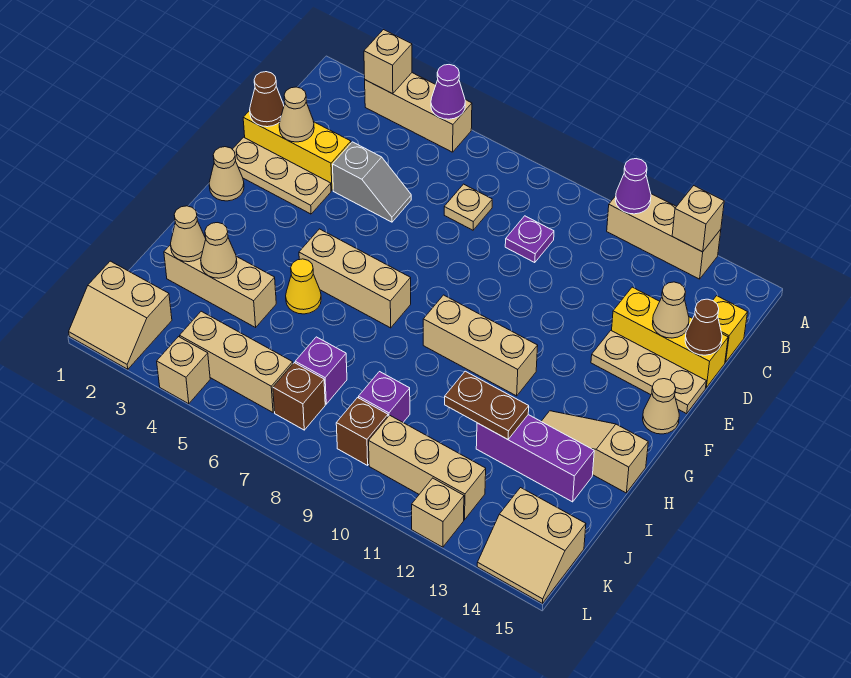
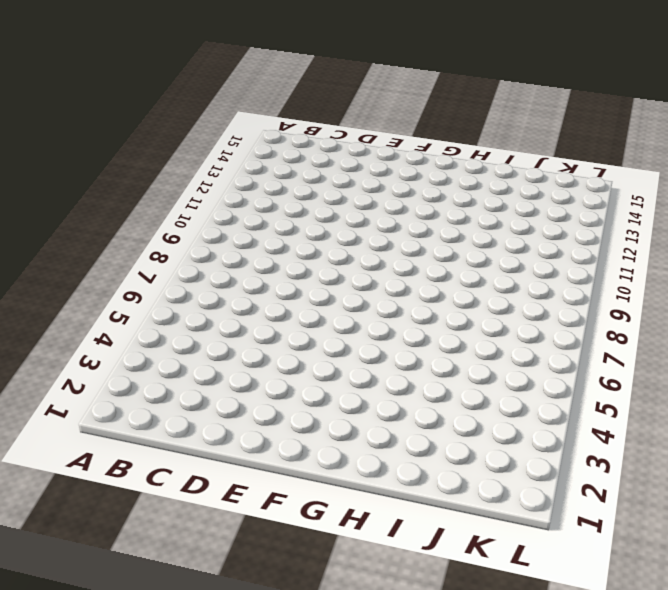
none -> tan brick A3:A5 level 1
none -> tan brick A11:A13 level 1
none -> tan plate C7 level 1
none -> purple plate C9 level 1

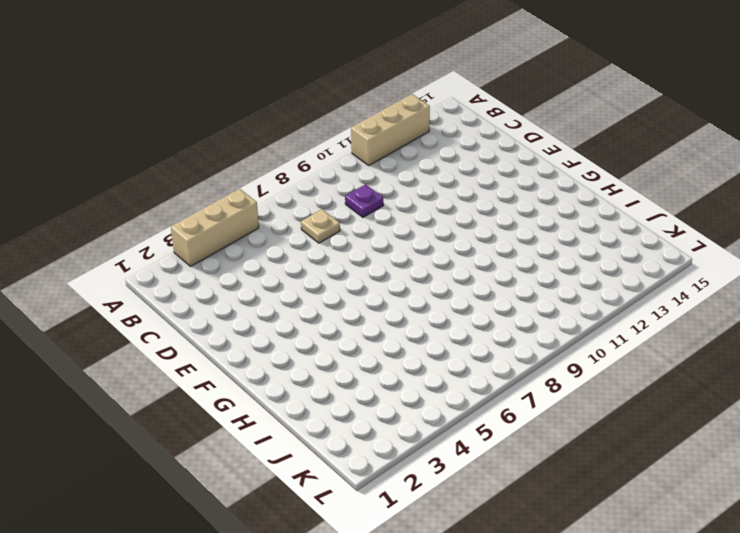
none -> yellow brick C15 level 1
none -> yellow brick D1:D3 level 1
none -> grey slope D4:D5 level 1 top 4
none -> yellow brick D13:D15 level 1

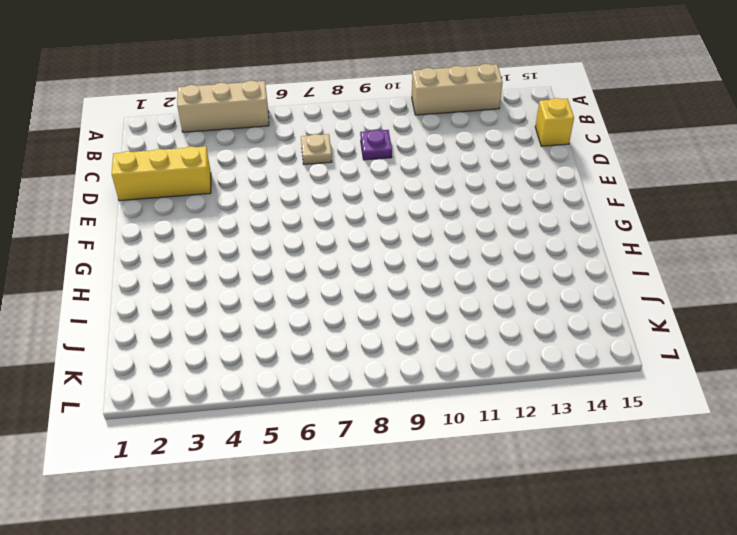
none -> grey slope D4:D5 level 1 top 4
none -> yellow brick D13:D15 level 1
none -> tan plate E1:E3 level 1
none -> tan plate E13:E15 level 1

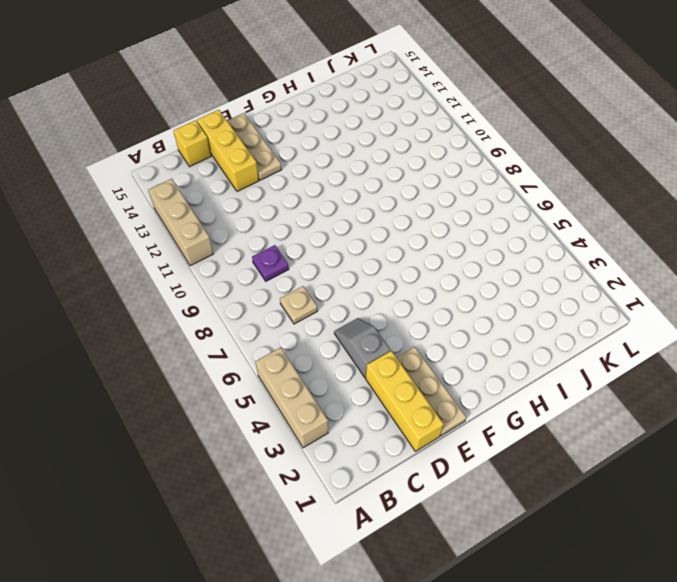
none -> tan cone F1 level 1
none -> tan cone F15 level 1
none -> tan brick G5:G7 level 1
none -> tan brick G9:G11 level 1

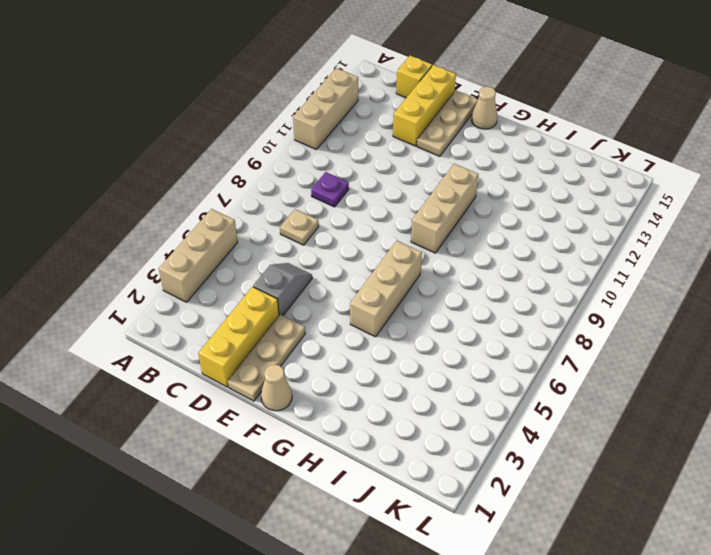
none -> yellow cone H5 level 1
none -> tan slope H13:H15 level 1 top 15
none -> tan brick I2:I4 level 1
none -> purple brick I12:I14 level 1

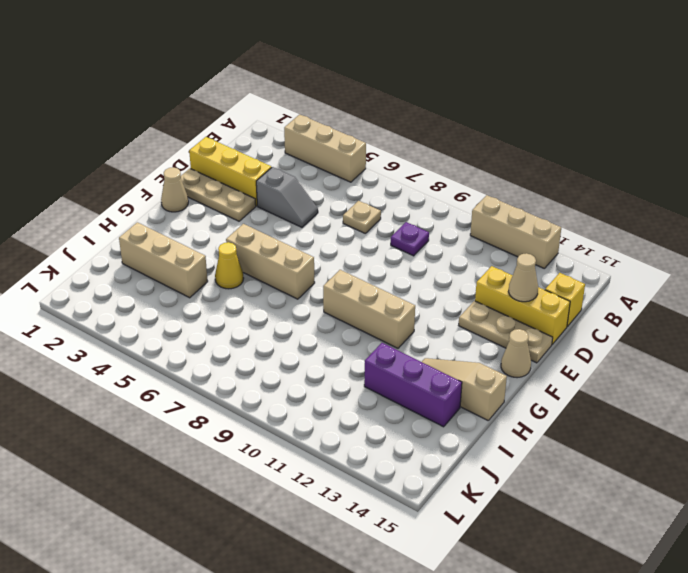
none -> purple brick J7 level 1
none -> purple brick J9 level 1
none -> tan slope K1:L2 level 1 top K
none -> tan brick K4:K6 level 1

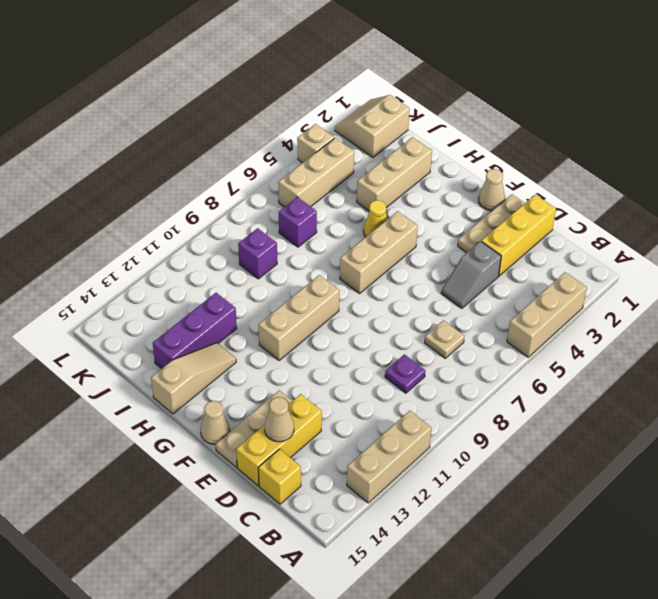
none -> brown brick K7 level 1
none -> brown brick K9 level 1
none -> tan brick K10:K12 level 1
none -> tan slope K14:L15 level 1 top K

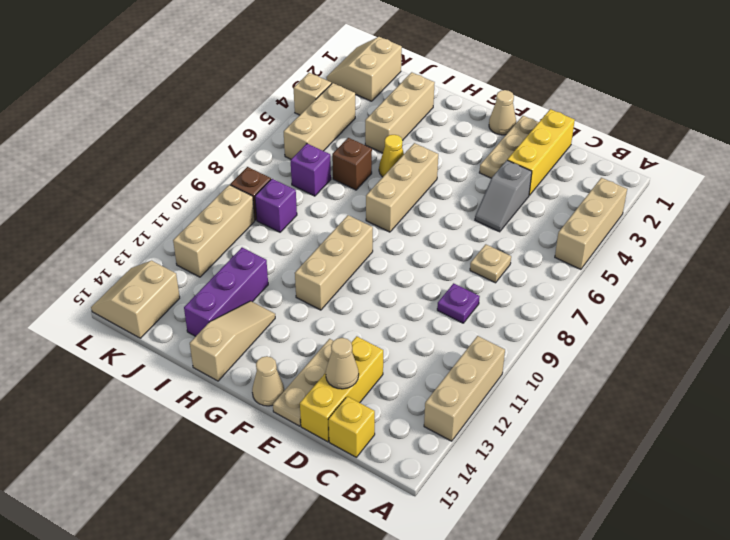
brown brick I6 level 1 -> brown brick K7 level 1
none -> tan brick L12 level 1
none -> tan brick A3 level 2
none -> purple cone A5 level 2
none -> purple cone A11 level 2

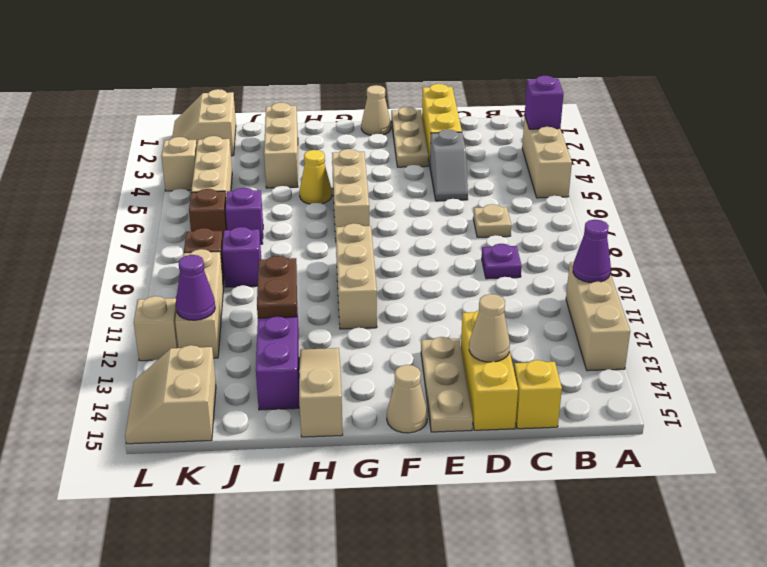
purple brick A3 level 2 -> tan brick A3 level 2
purple cone K12 level 2 -> purple cone A5 level 2
none -> tan brick A13 level 2
none -> brown cone D1 level 2
none -> tan cone D2 level 2
none -> brown cone D15 level 2

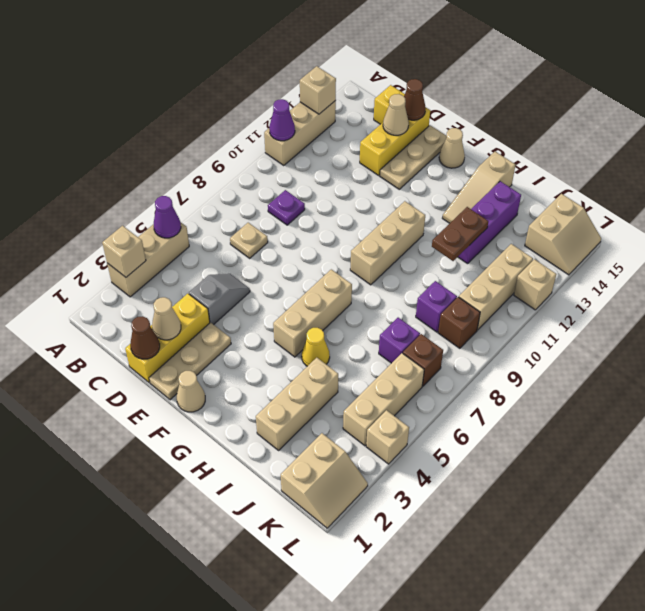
none -> tan cone I2 level 2
none -> tan cone I3 level 2

